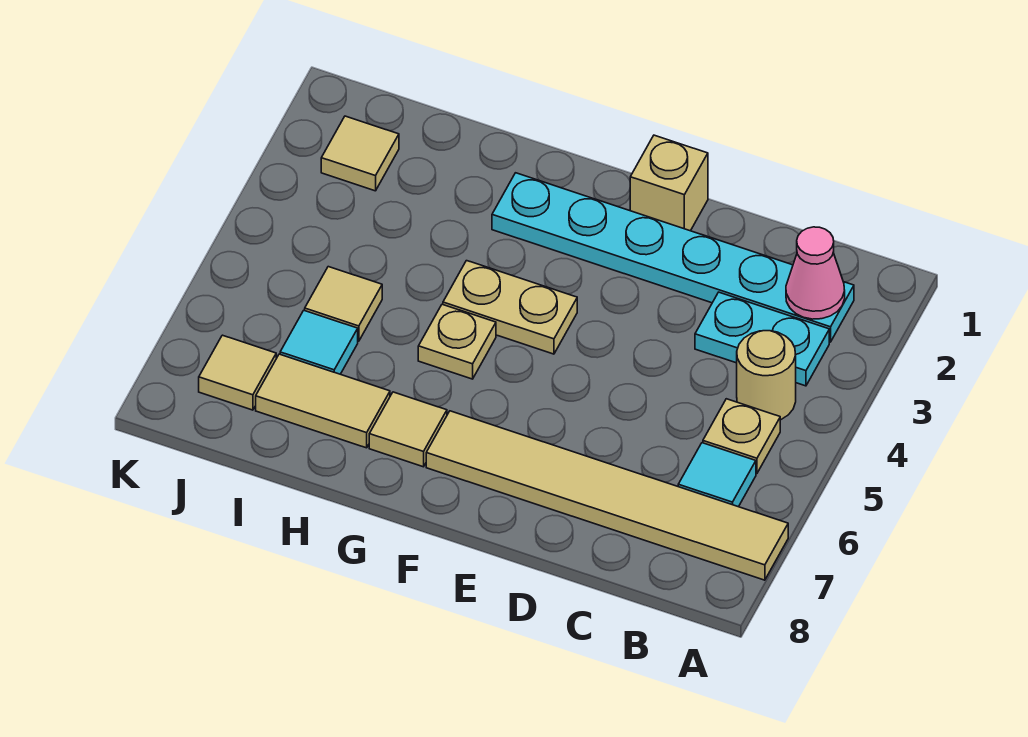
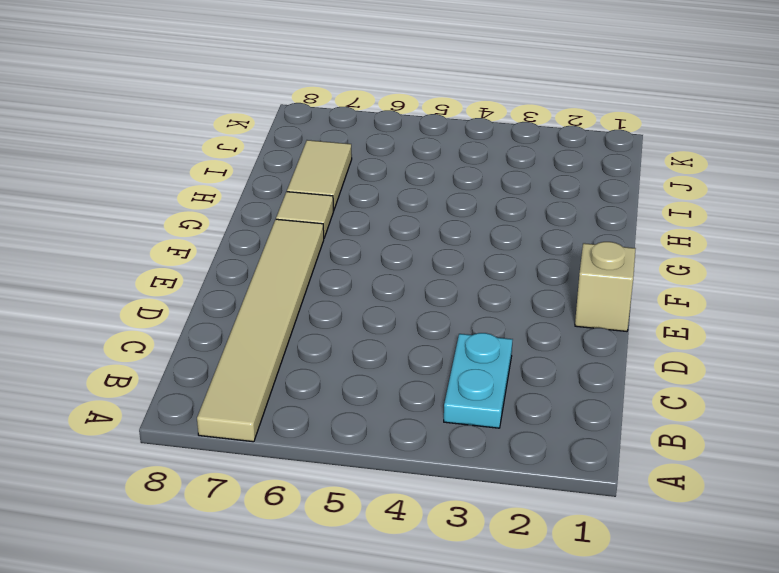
none -> cyan plate B2:G2 level 1
none -> tan round brick B4 level 1
none -> tan plate B5 level 1

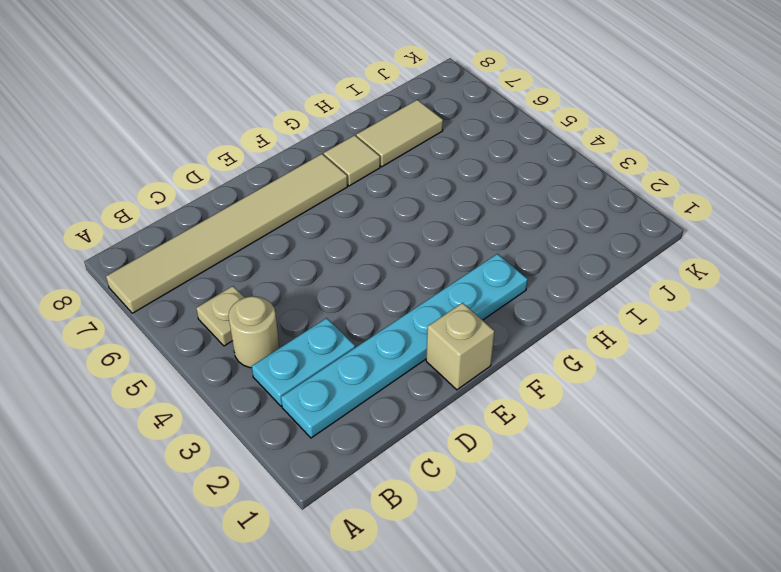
none -> cyan tile B6 level 1
none -> tan plate F4:G4 level 1
none -> tan plate G5 level 1

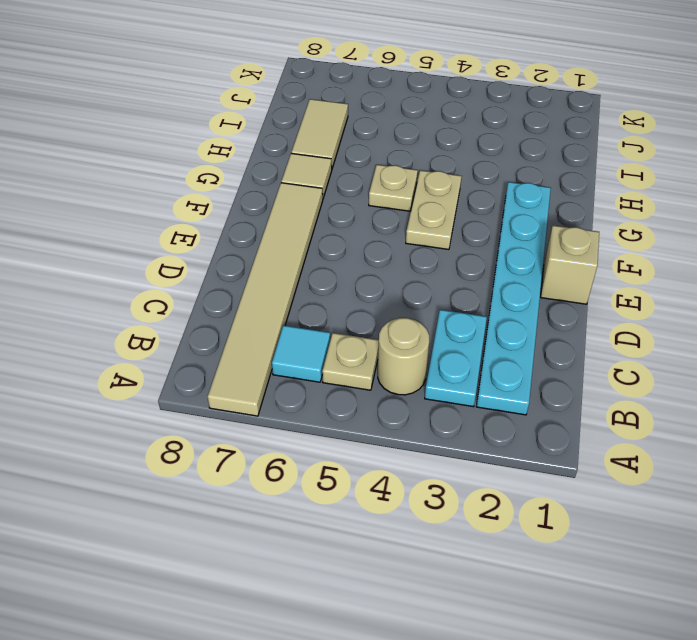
none -> tan tile I5 level 1
none -> cyan tile I6 level 1
none -> tan tile J2 level 1

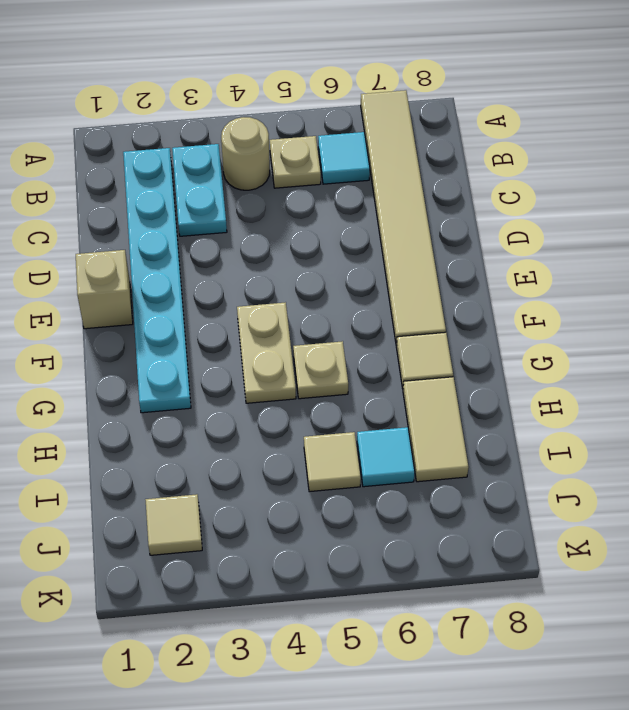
none -> tan tile J7 level 1
none -> pink cone B2 level 2

